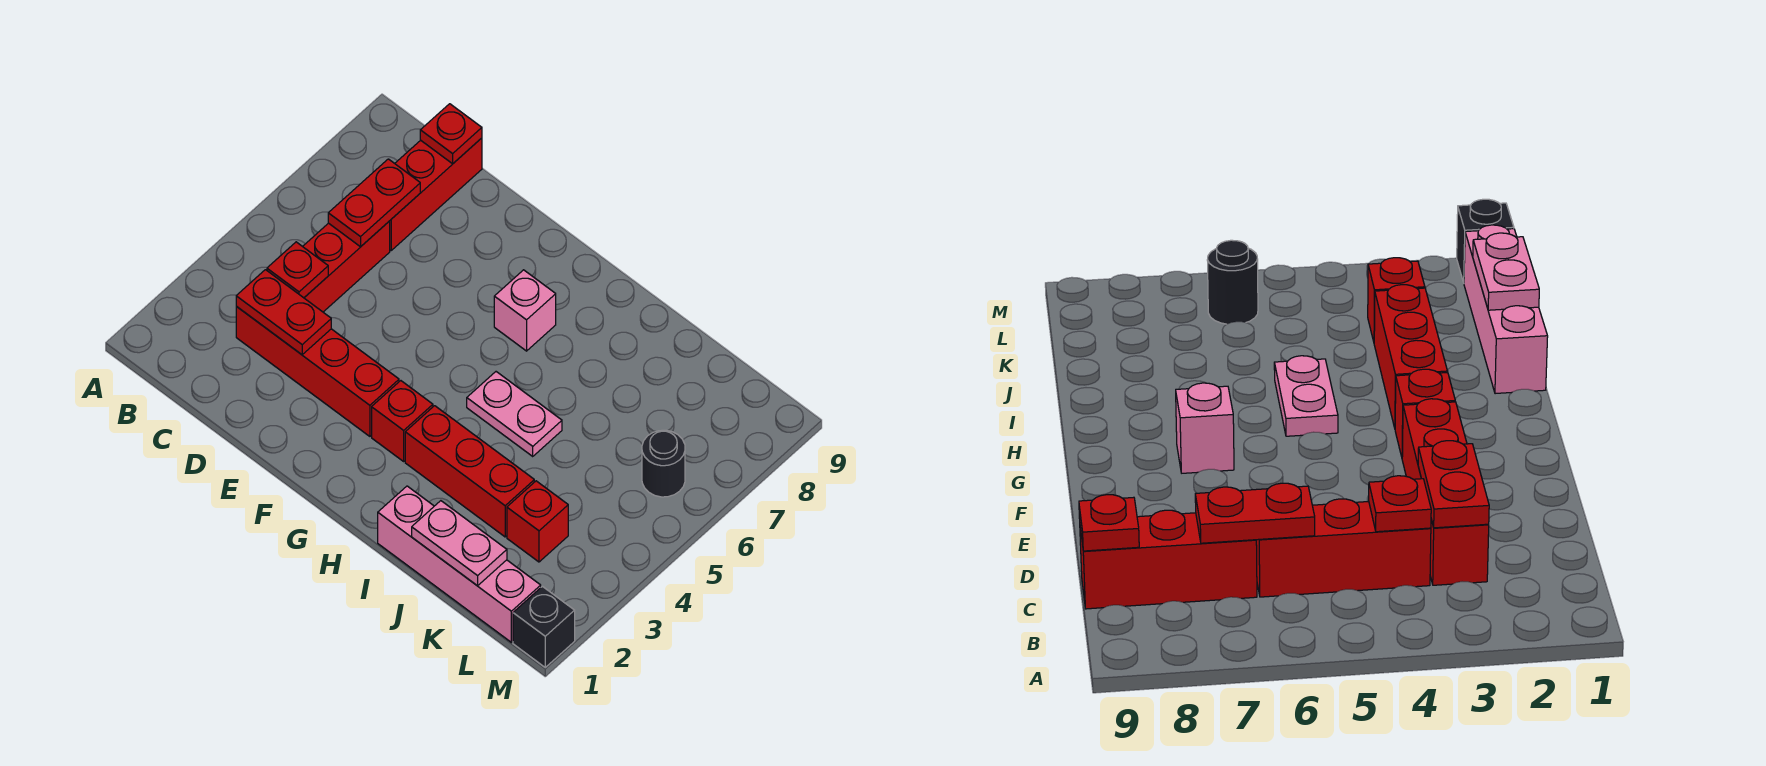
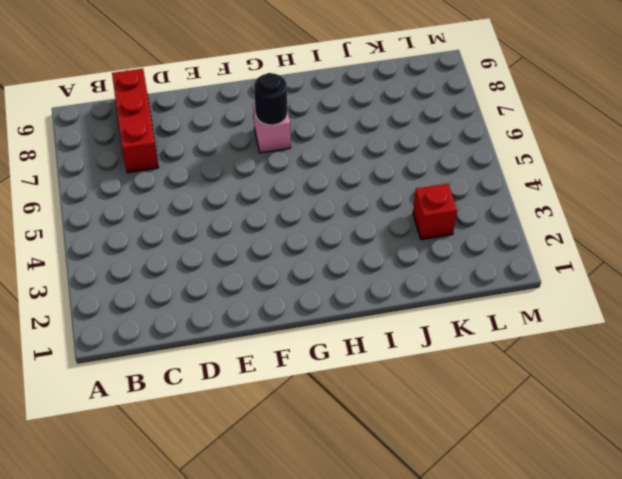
black round brick G7 level 2 -> black round brick L6 level 1
none -> red brick C3:F3 level 1
none -> red brick C4:C6 level 1
none -> red brick G3 level 1

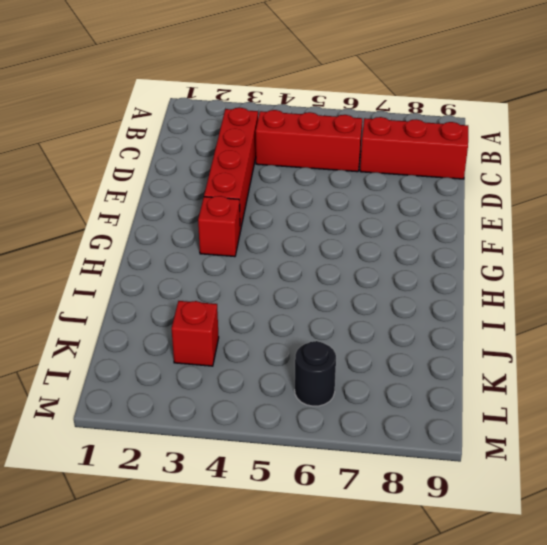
none -> pink brick G7 level 1
none -> red brick H3:J3 level 1
none -> pink plate H5:I5 level 1

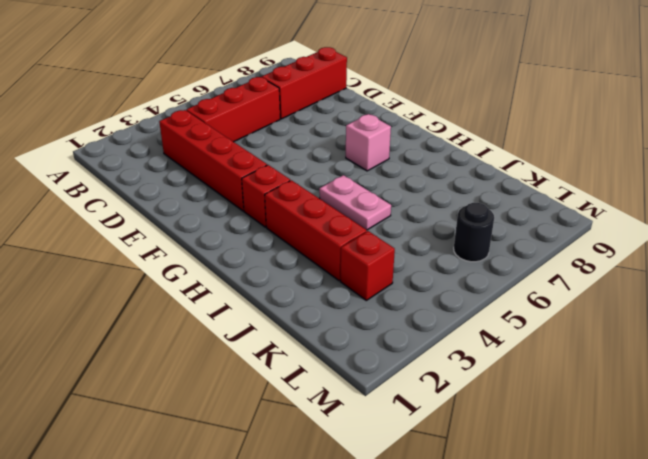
none -> pink brick I1:L1 level 1
none -> black brick M1 level 1
none -> red plate C3:D3 level 2

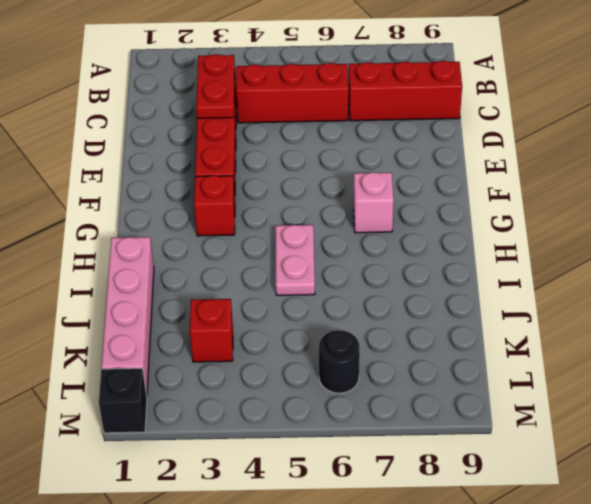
none -> red brick H3:J3 level 1
none -> red plate C4 level 2
none -> red plate C6:C7 level 2

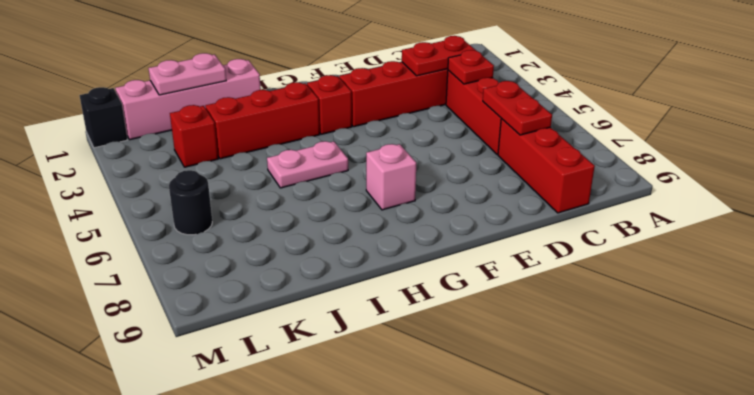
none -> red plate C9 level 2

